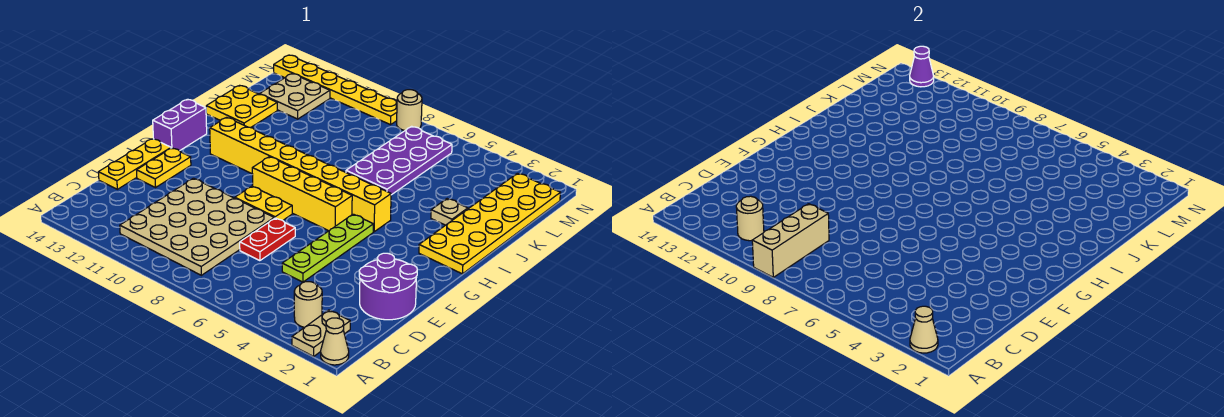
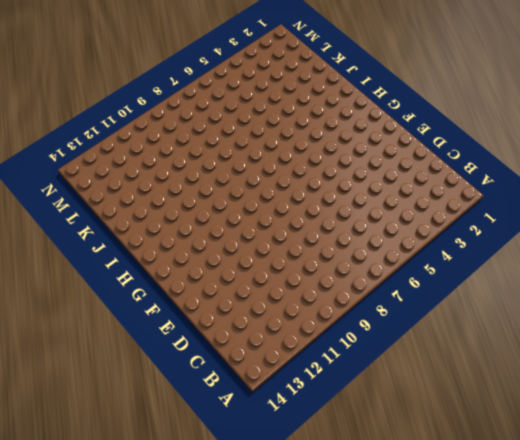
none -> tan cone A1 level 1
none -> tan plate A2:B2 level 1
none -> tan round brick B3 level 1

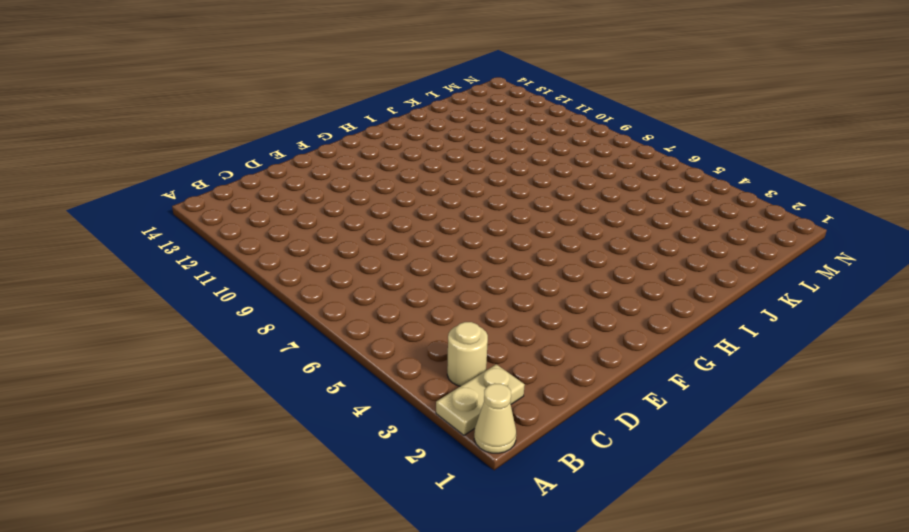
none -> tan plate B8:E11 level 1
none -> purple round brick D1:E2 level 1
none -> lime plate D5:G5 level 1

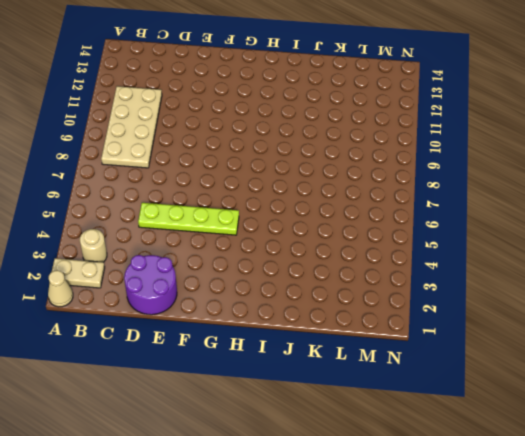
tan plate B8:C11 level 1 -> tan plate B8:E11 level 1
none -> red plate D7:E7 level 1
none -> yellow plate D14:F14 level 1
none -> yellow plate E13:F13 level 1

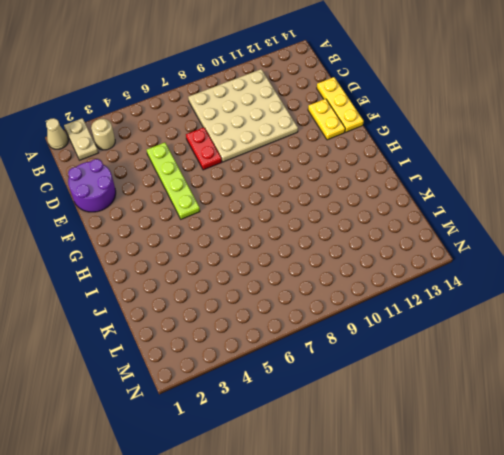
none -> yellow plate F8:F9 level 1
none -> yellow brick G6:G9 level 1
none -> purple brick G14:H14 level 1

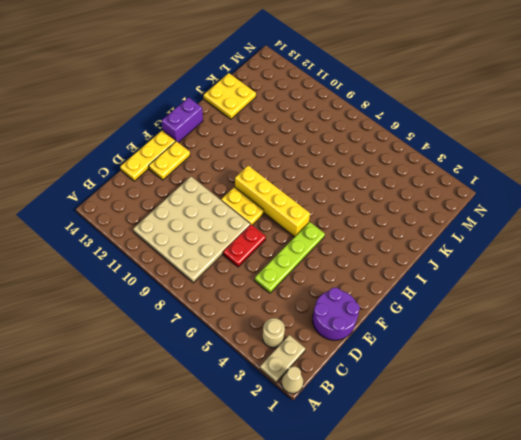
none -> yellow plate H1:M2 level 1
none -> yellow brick H5:H12 level 1
none -> tan plate J3 level 1

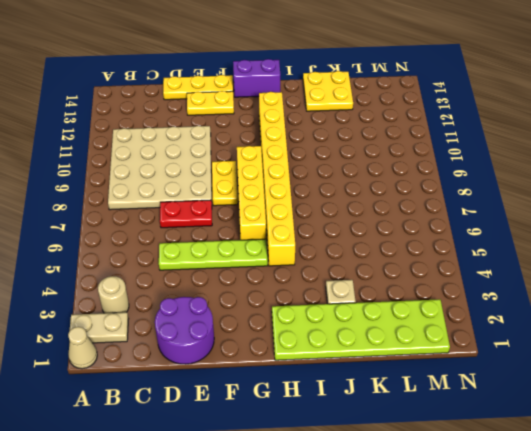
lime plate H1:M2 level 1 -> yellow plate H1:M2 level 1
none -> purple plate J6:M7 level 1
none -> tan plate L12:M13 level 1
none -> tan round brick N8 level 1

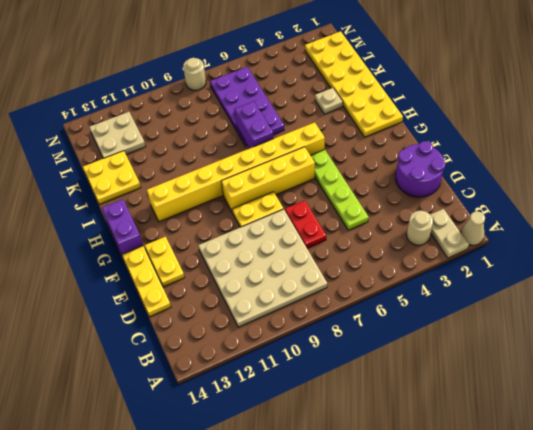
purple brick I7:J7 level 2 -> none
none -> yellow plate N9:N14 level 1
none -> tan cone A2 level 2
none -> tan brick A9:C9 level 2

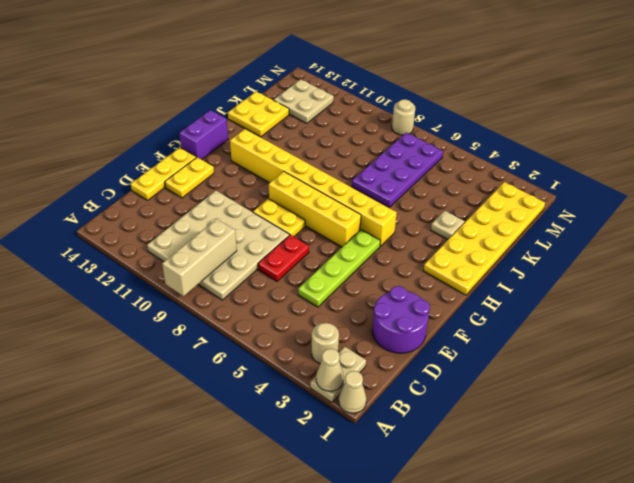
none -> yellow plate N9:N14 level 1
none -> tan round brick B11 level 2
none -> purple cone N13 level 2

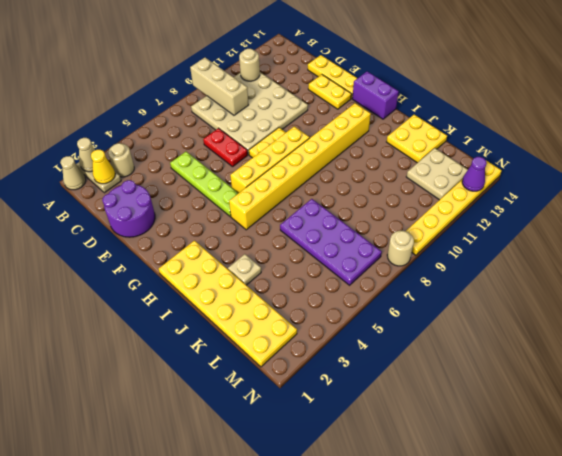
yellow cone B2 level 2 -> none

